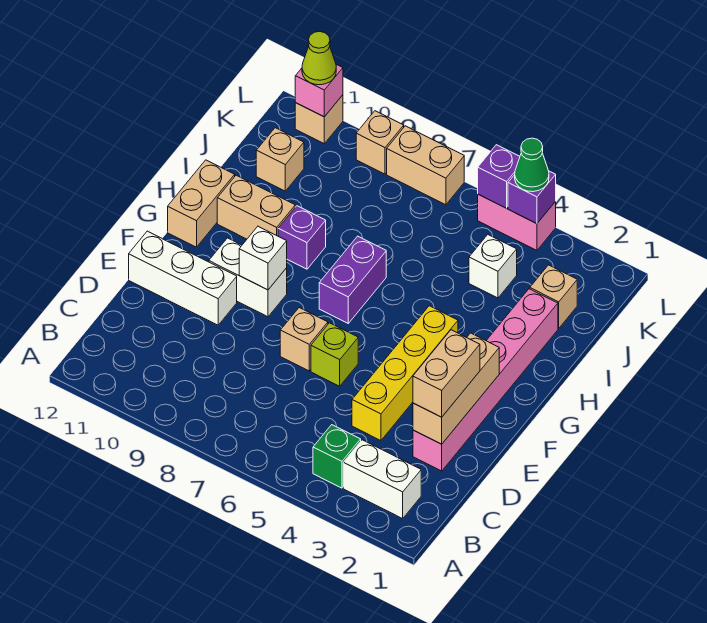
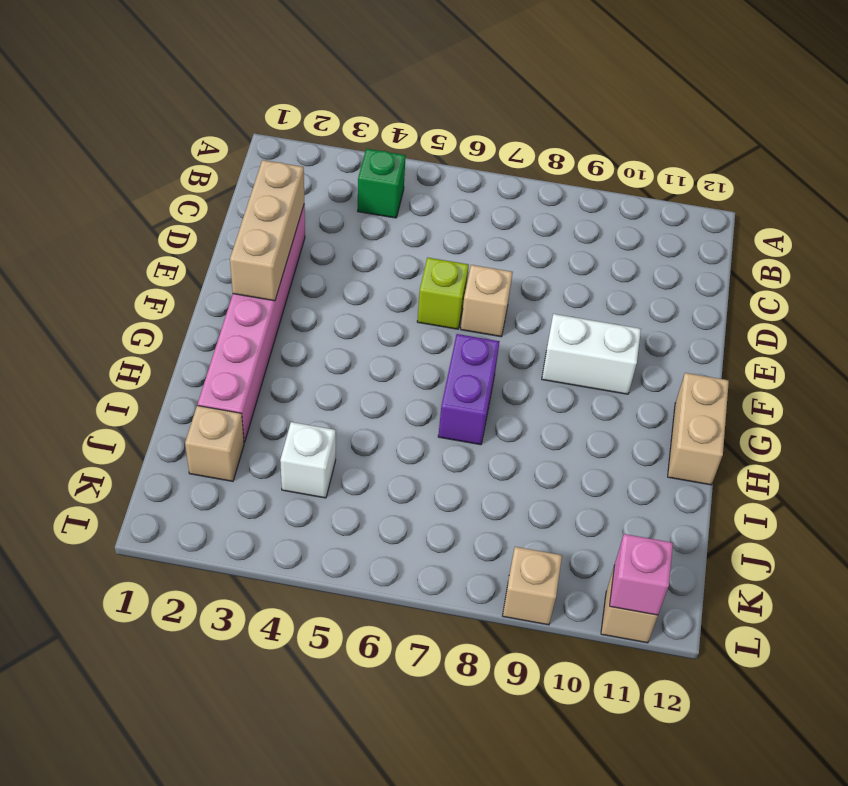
none -> white brick B2:B3 level 1
none -> yellow brick D4:G4 level 1
none -> white brick E10:E12 level 1

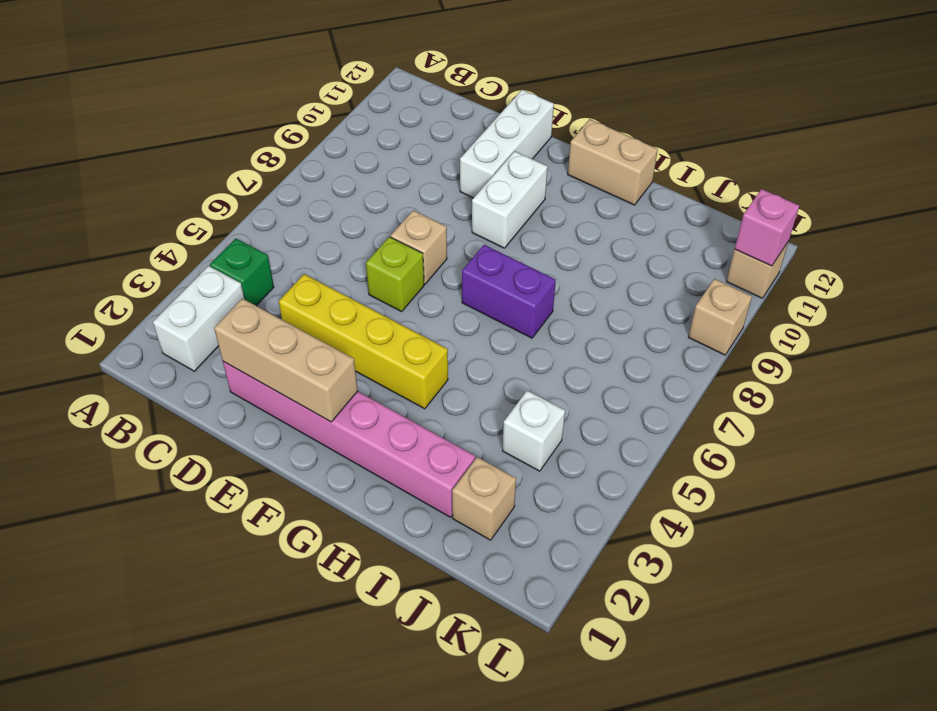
none -> purple brick H9 level 1
none -> tan brick H10:H11 level 1
none -> tan brick J11 level 1

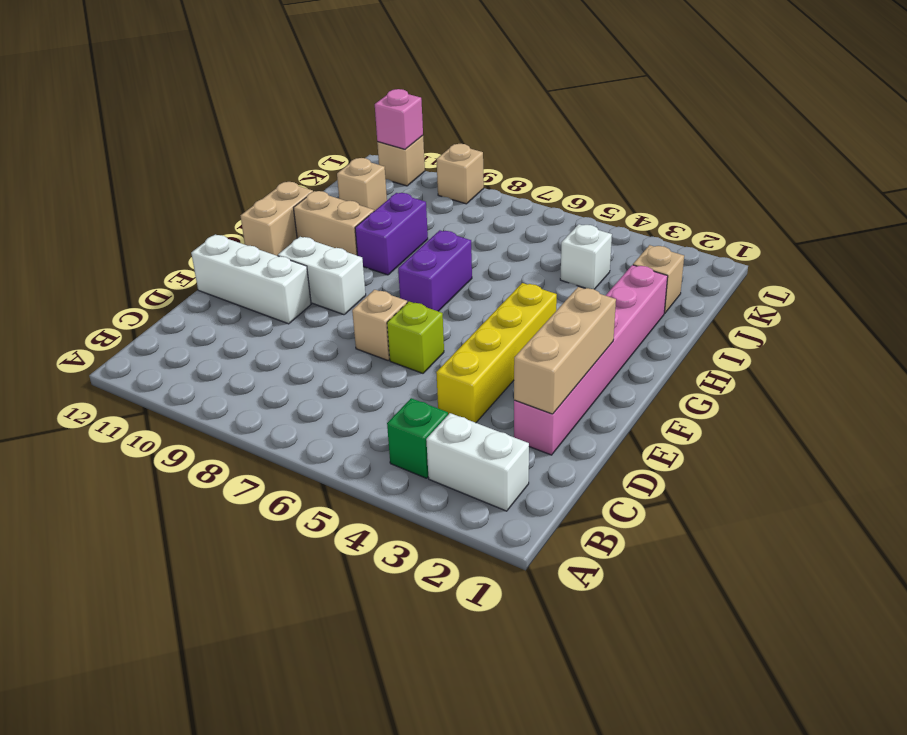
purple brick H9:I9 level 1 -> purple brick H9 level 1
none -> pink brick L4:L5 level 1
none -> tan brick L7:L8 level 1
none -> white brick F9 level 2

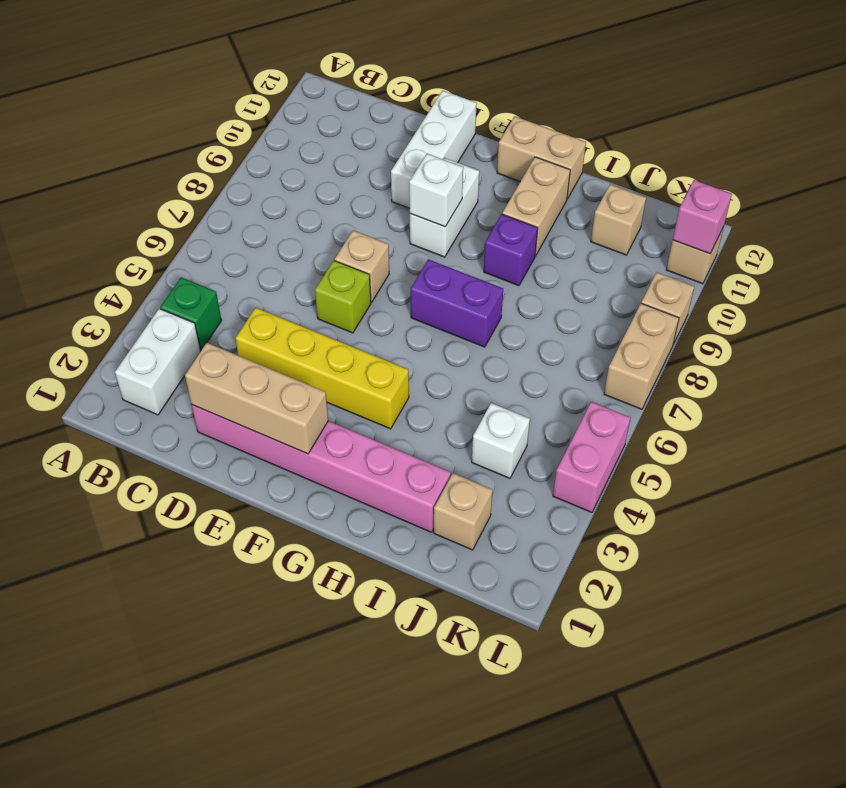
none -> purple brick L4 level 2
none -> purple brick L5 level 2
none -> tan brick D2:E2 level 3

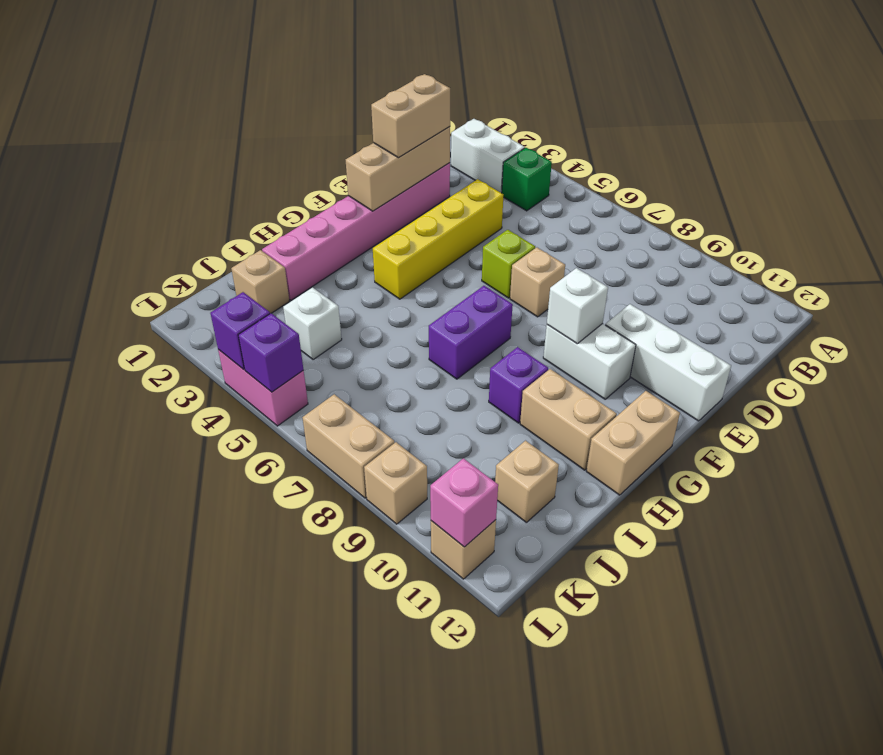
none -> green cone L4 level 3
none -> lime cone L11 level 3

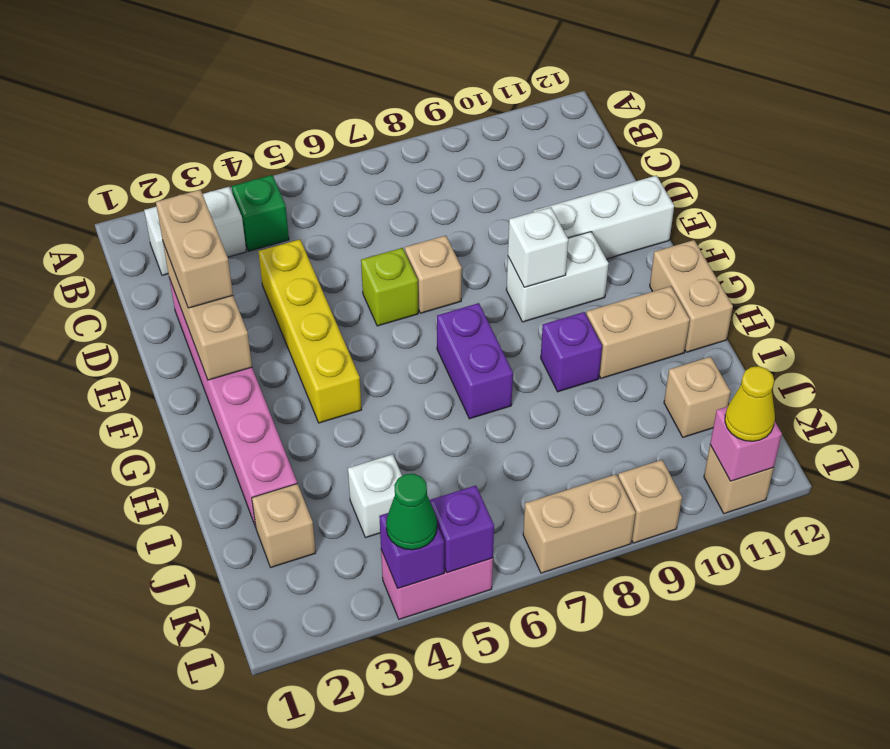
yellow cone L11 level 3 -> lime cone L11 level 3

